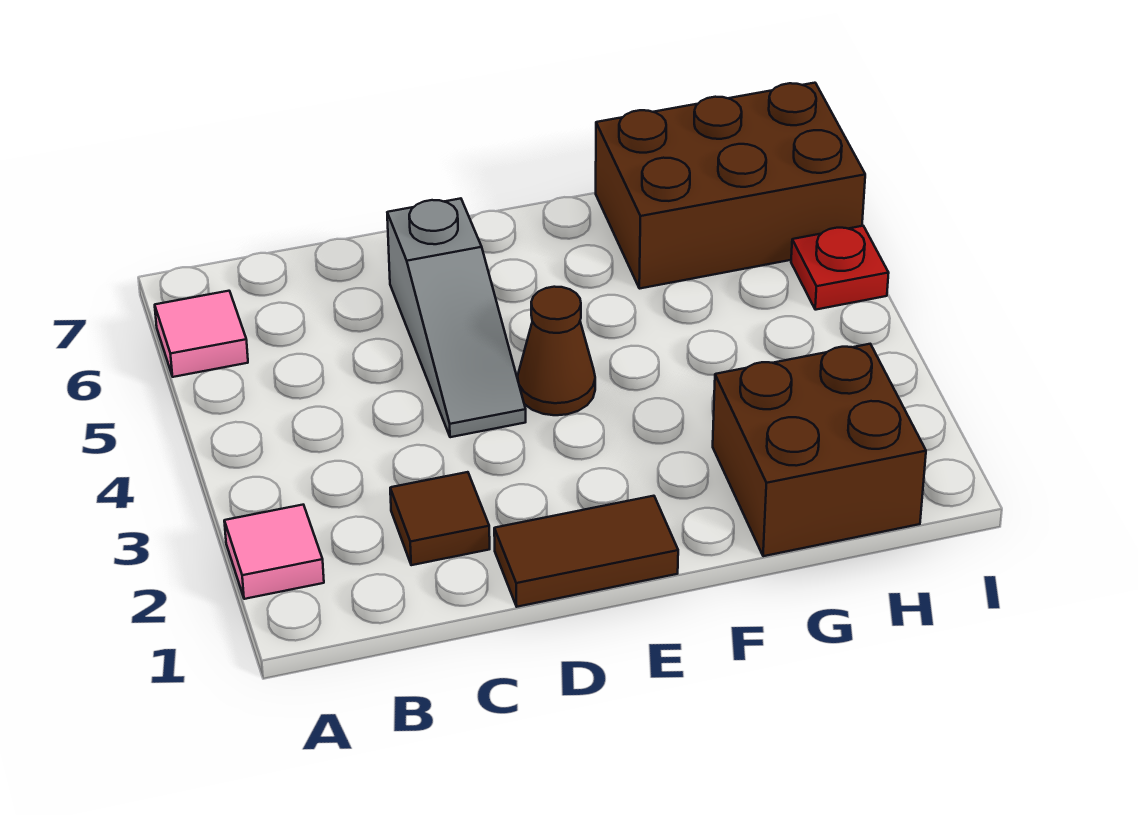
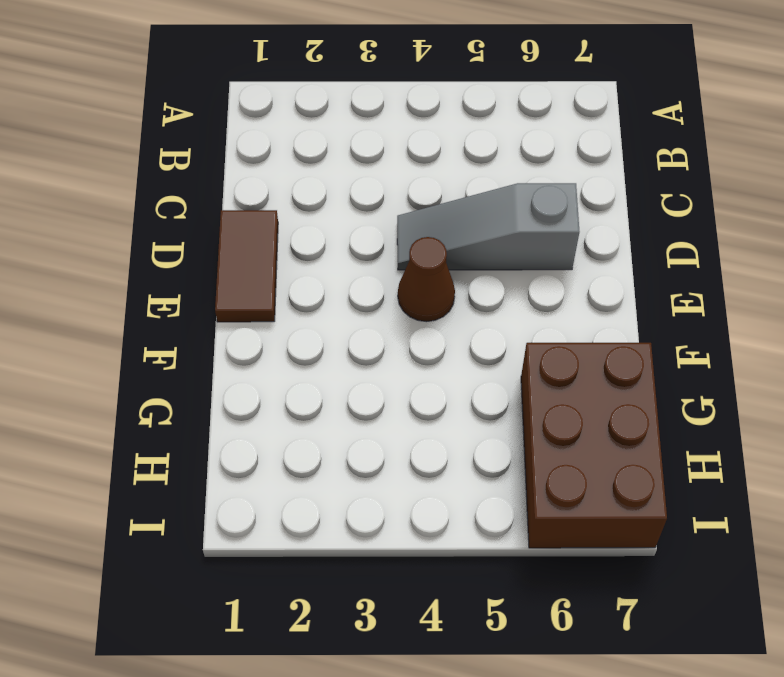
none -> pink tile A2 level 1
none -> pink tile A6 level 1

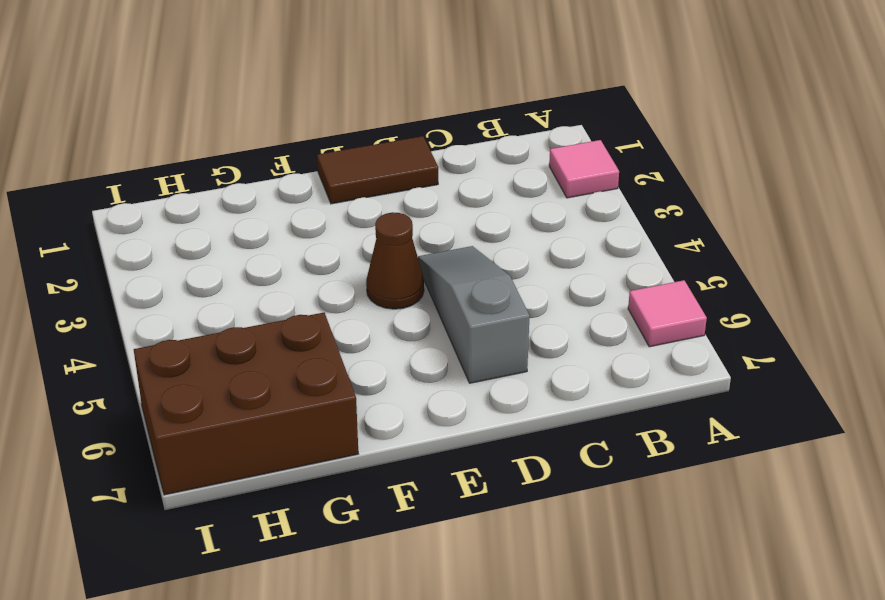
none -> brown tile C2 level 1
none -> brown brick G1:H2 level 1

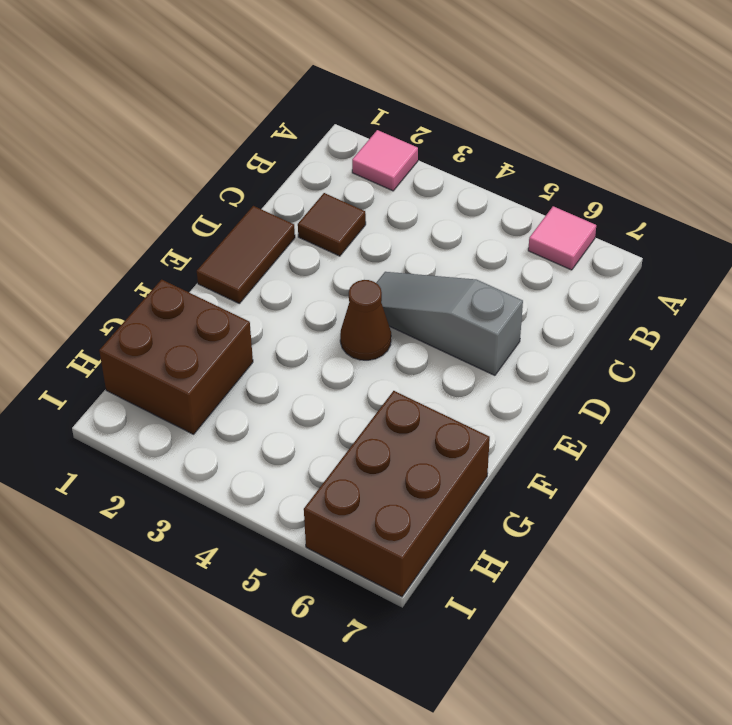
none -> red plate I5 level 1

